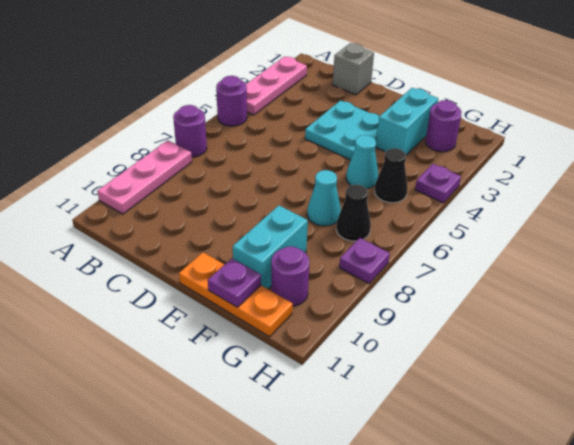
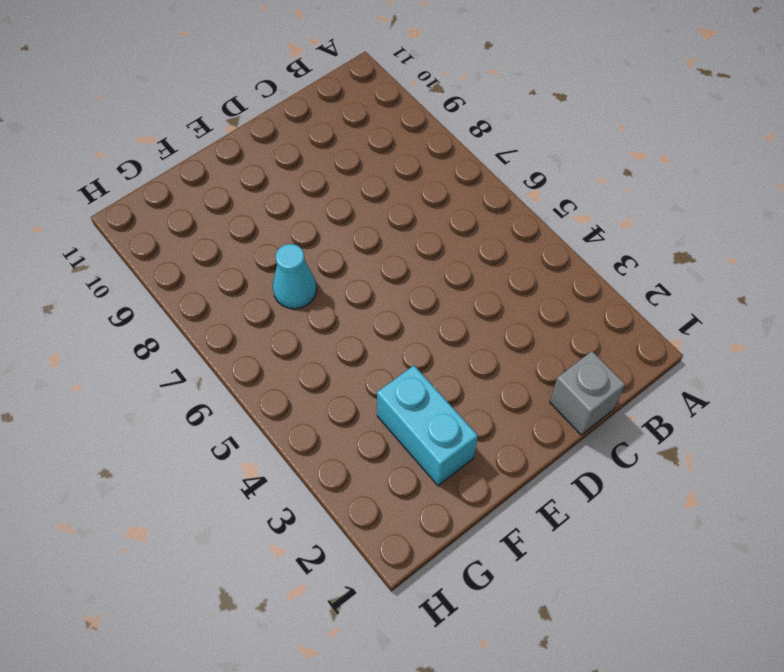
none -> pink plate A2:A4 level 1
none -> purple round brick A5 level 1
none -> purple round brick A7 level 1

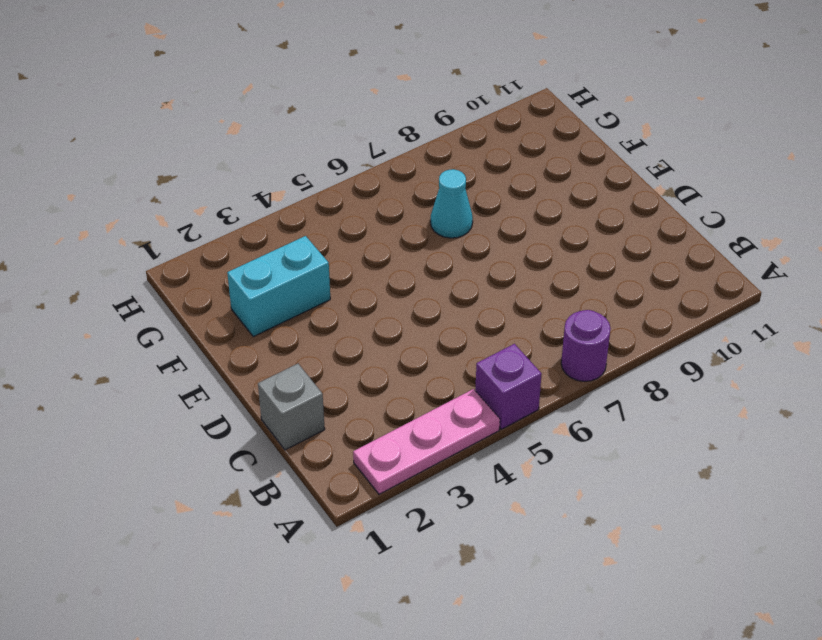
purple brick A5 level 1 -> purple round brick A5 level 1
none -> pink plate A8:A10 level 1
none -> cyan plate D3:E4 level 1
none -> orange plate E11:G11 level 1

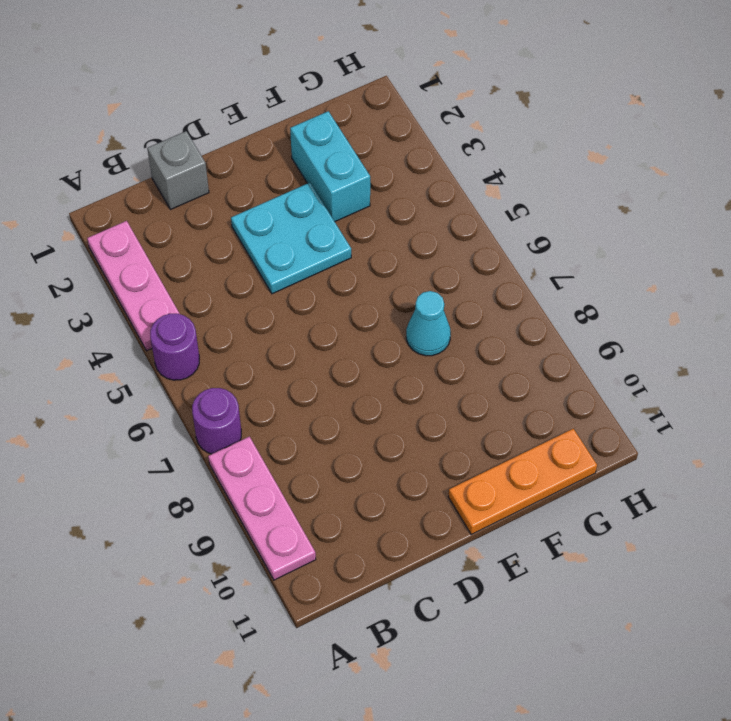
none -> cyan cone F5 level 1
none -> cyan brick F9:F10 level 1
none -> purple round brick G2 level 1

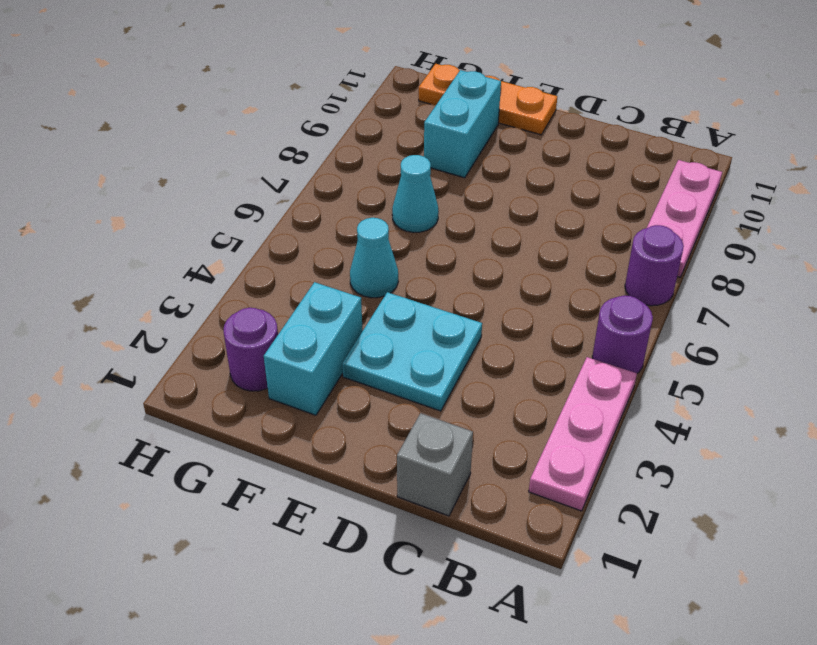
none -> black cone G5 level 1
none -> black cone G7 level 1
none -> purple round brick G10 level 1

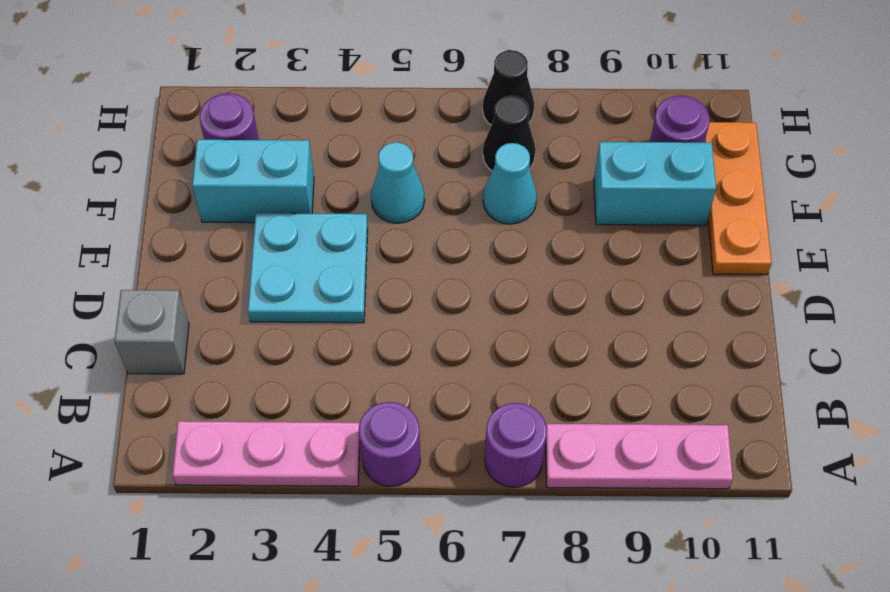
black cone H7 level 1 -> black cone G5 level 1
none -> purple plate H4 level 1
none -> purple plate H8 level 1
none -> purple plate F11 level 2

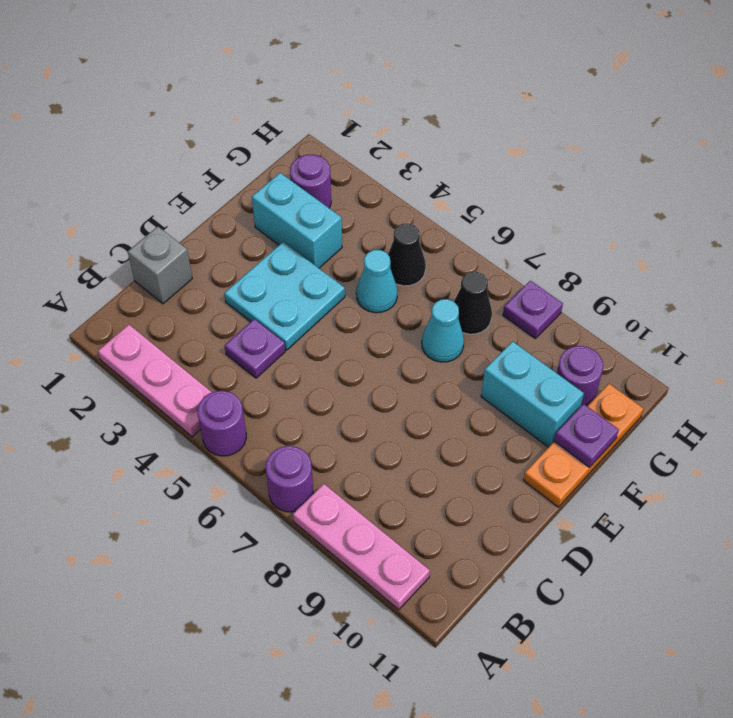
purple plate C4 level 1 -> purple plate H4 level 1

